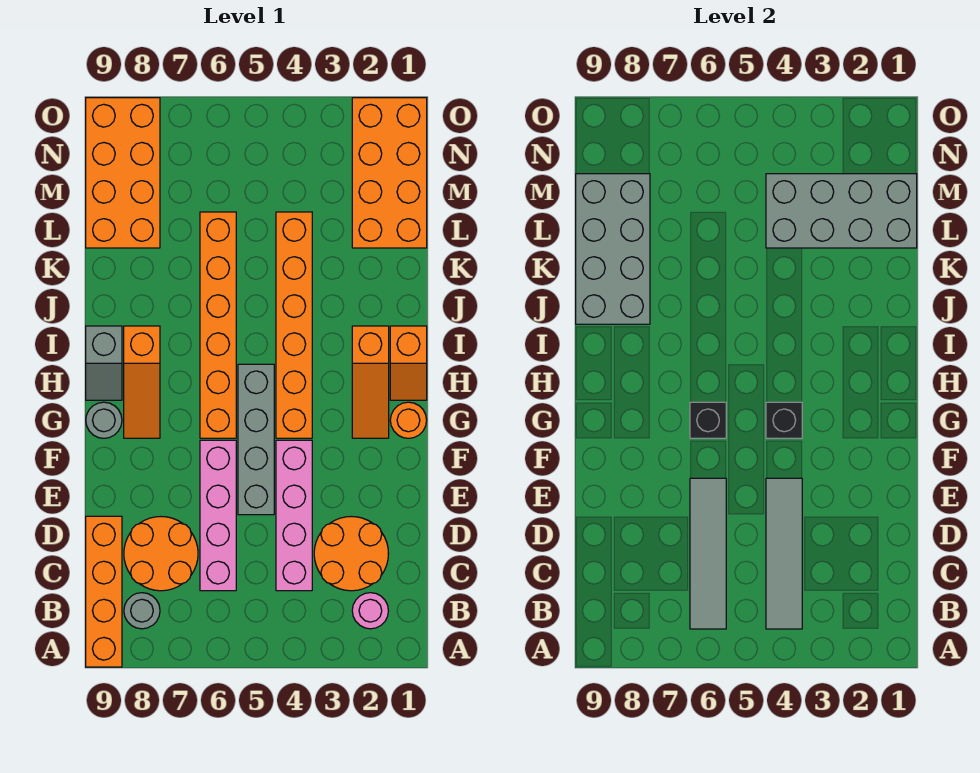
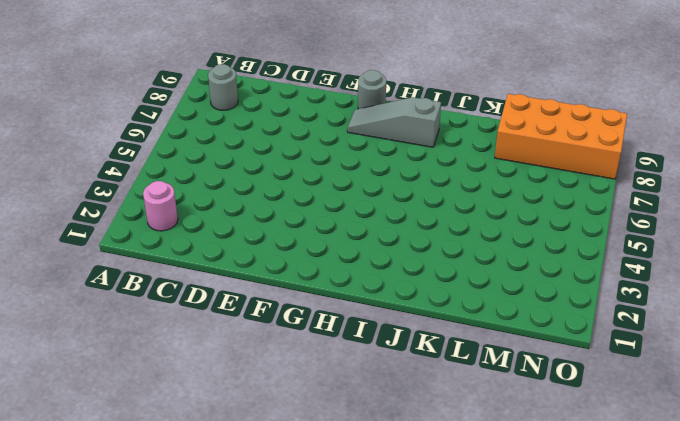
grey slope G8:I8 level 1 top I -> orange slope G8:I8 level 1 top I
none -> orange brick A9:D9 level 1
none -> orange round brick C2:D3 level 1
none -> pink brick C4:F4 level 1

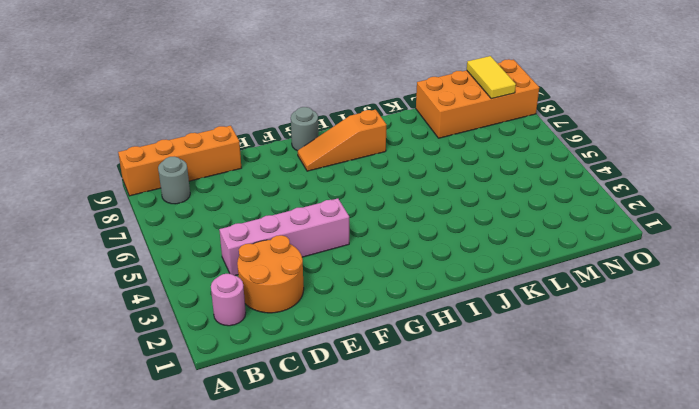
yellow tile N8:N9 level 2 -> none
none -> pink brick C6:F6 level 1
none -> orange round brick C7:D8 level 1
none -> grey brick E5:H5 level 1

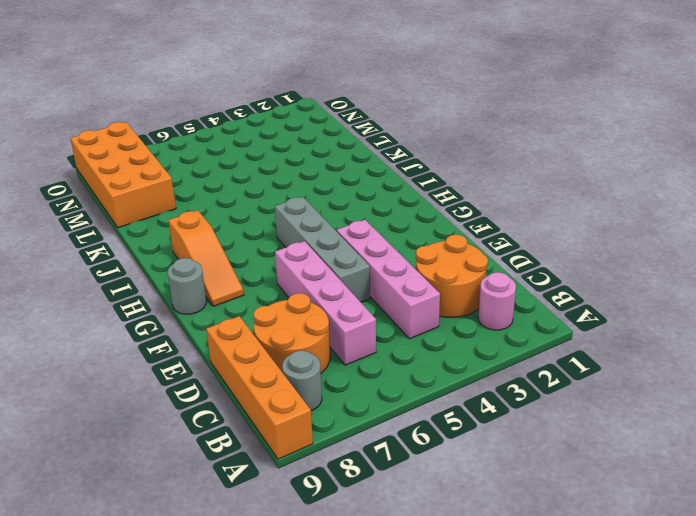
none -> orange round brick G1 level 1
none -> orange slope G2:I2 level 1 top I
none -> orange brick G4:L4 level 1

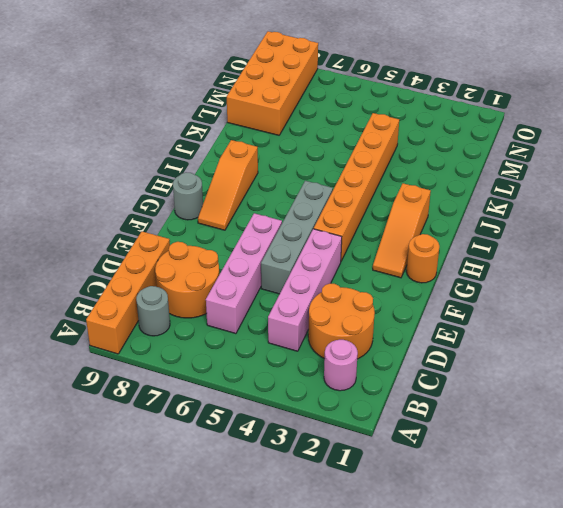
none -> orange brick G6:L6 level 1
none -> orange slope H1:I1 level 1 top I
none -> grey slope H9:I9 level 1 top I

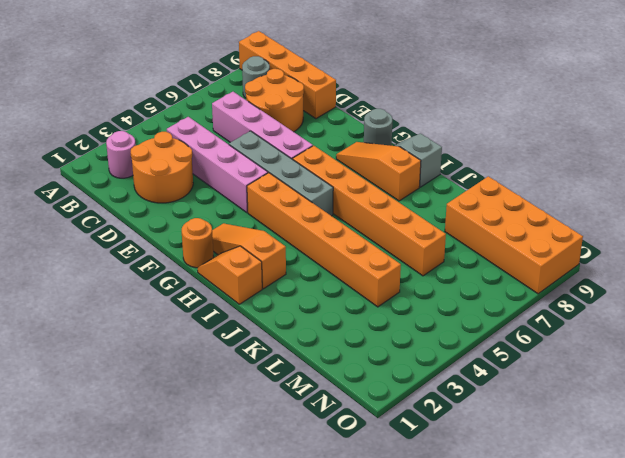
none -> orange brick L1:O2 level 1
none -> grey tile B4:E4 level 2
none -> grey tile B6:E6 level 2

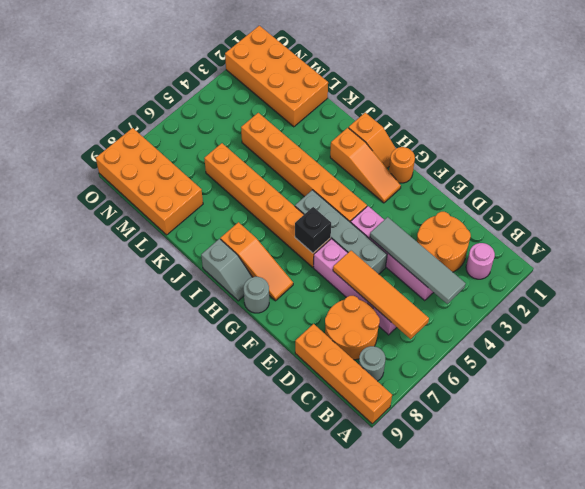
orange tile B6:E6 level 2 -> grey tile B6:E6 level 2
none -> black brick G4 level 2
none -> grey brick J8:M9 level 2
none -> grey brick L1:M4 level 2

